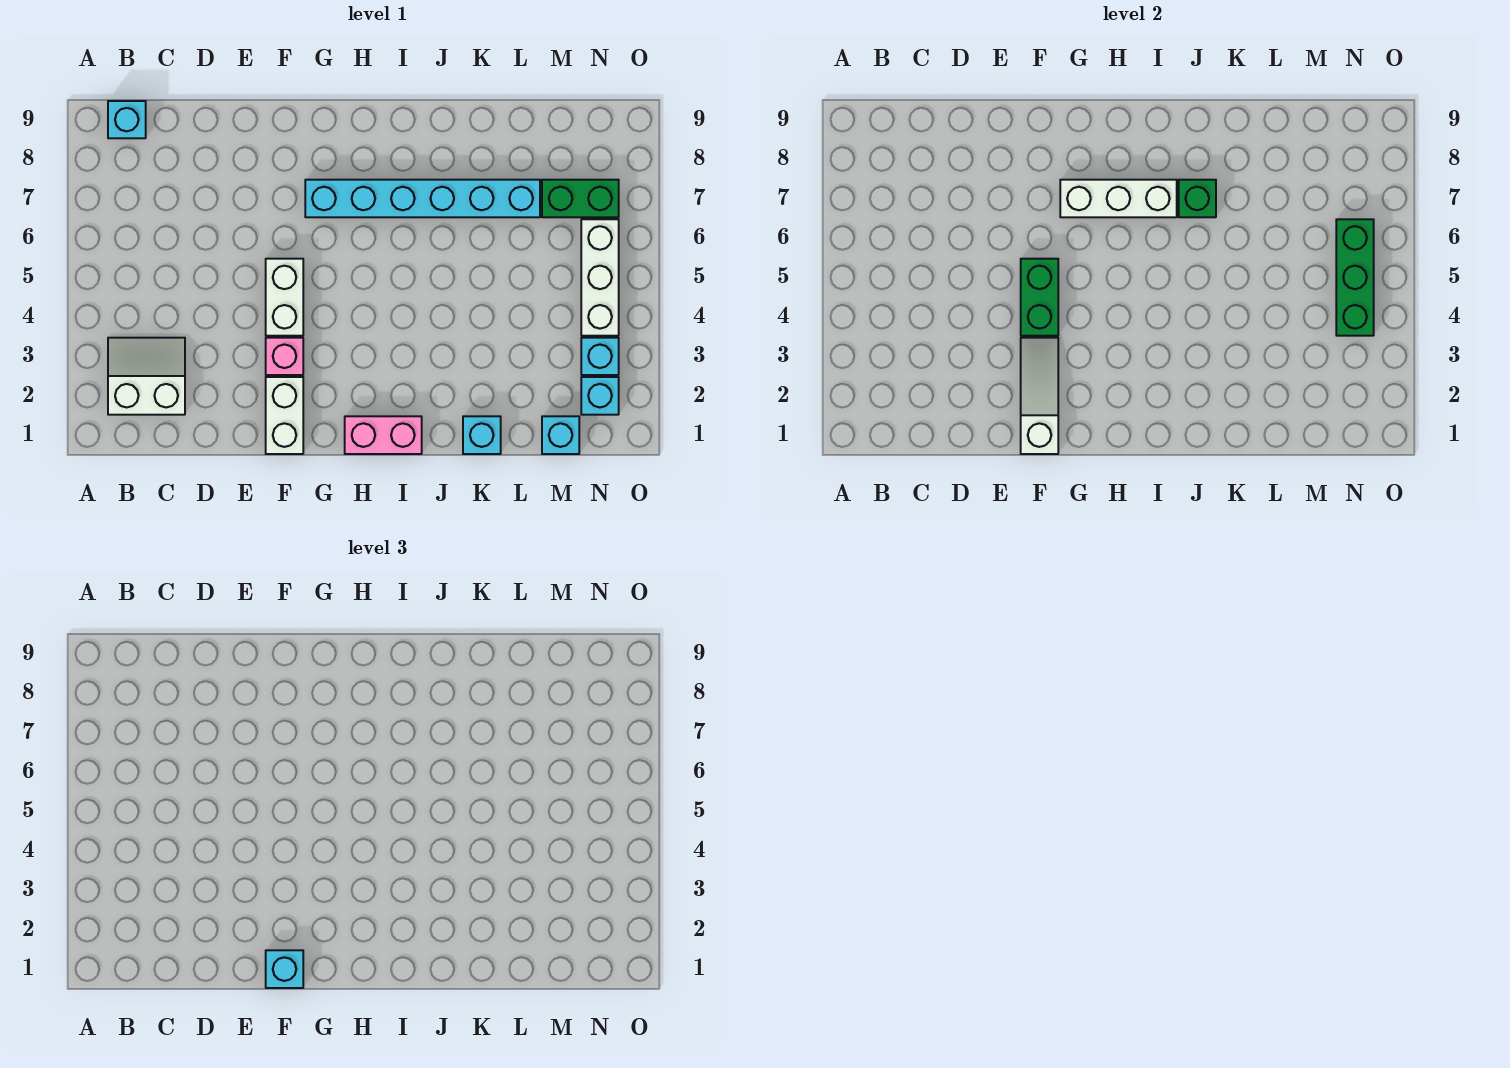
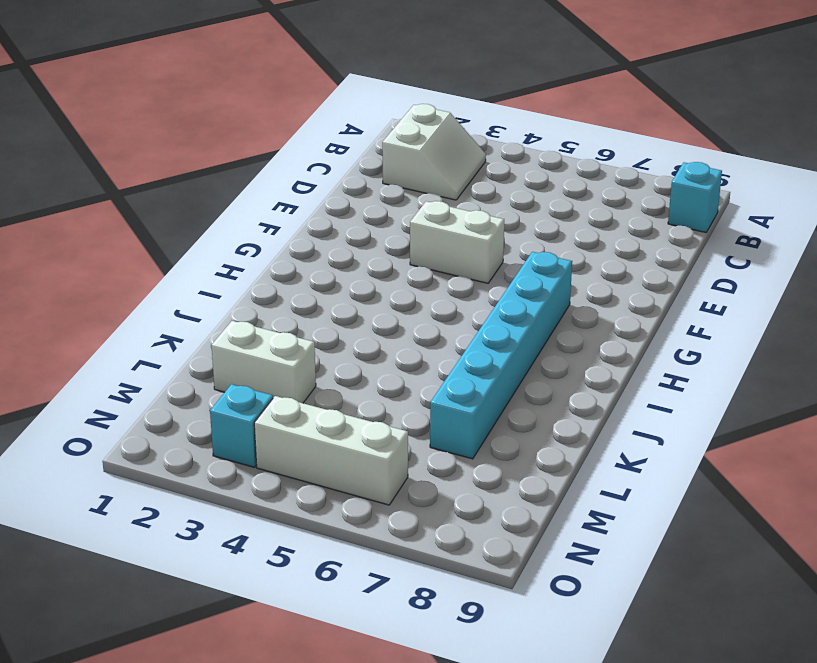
white brick L2:L3 level 1 -> white brick F1:F2 level 1
none -> pink brick F3 level 1
none -> pink brick H1:I1 level 1
none -> cyan brick K1 level 1

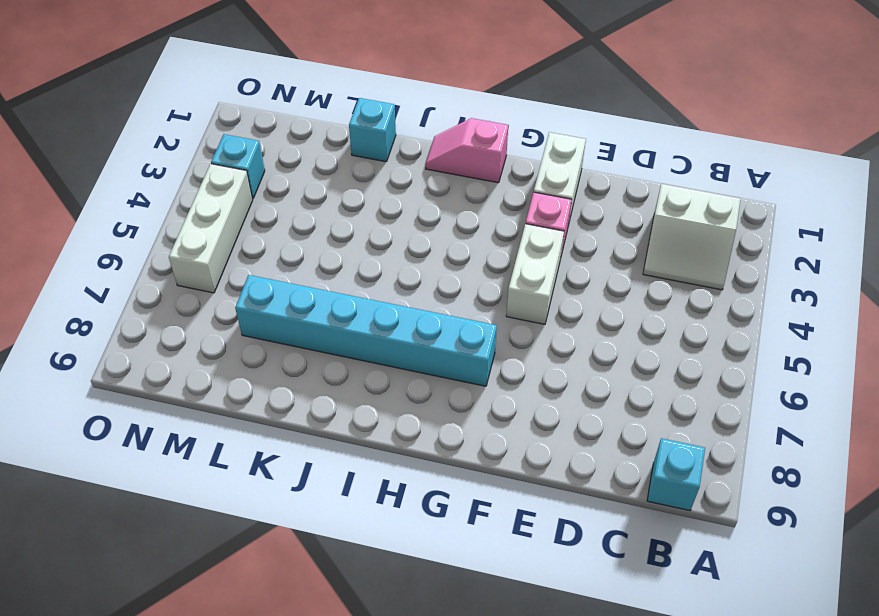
pink slope H1:I1 level 1 top H -> pink brick H1:I1 level 1
none -> cyan brick M1 level 1
none -> green brick M7:N7 level 1
none -> cyan brick N2 level 1

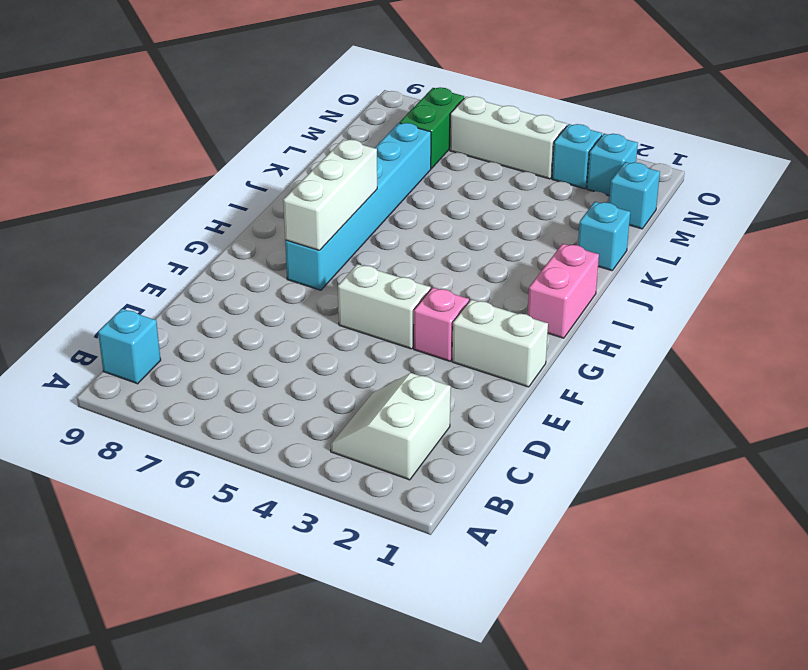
none -> white slope F1:F3 level 2 top 1
none -> green brick F4:F5 level 2
none -> green brick J7 level 2

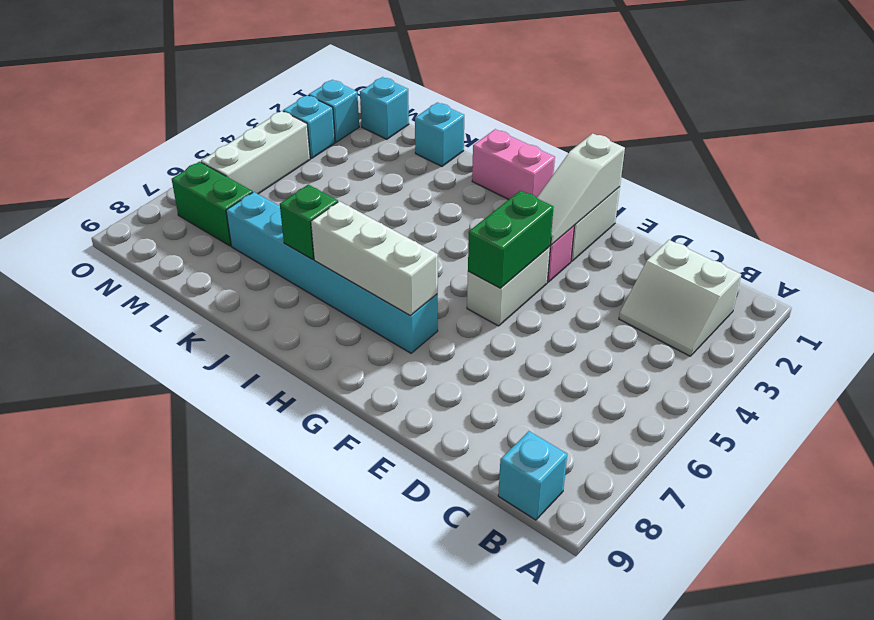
none -> green brick N4:N6 level 2
none -> cyan brick F1 level 3

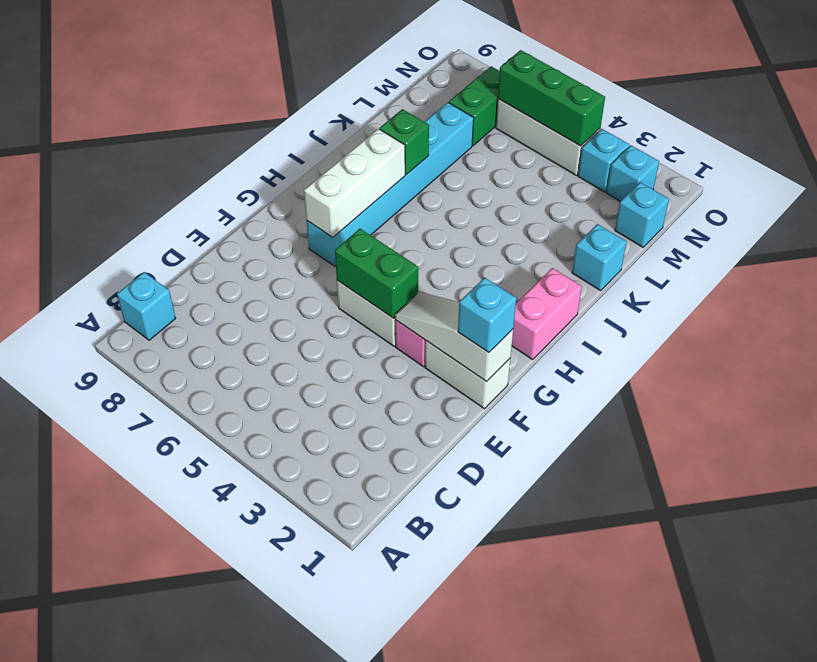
none -> white slope B2:C3 level 1 top 2

